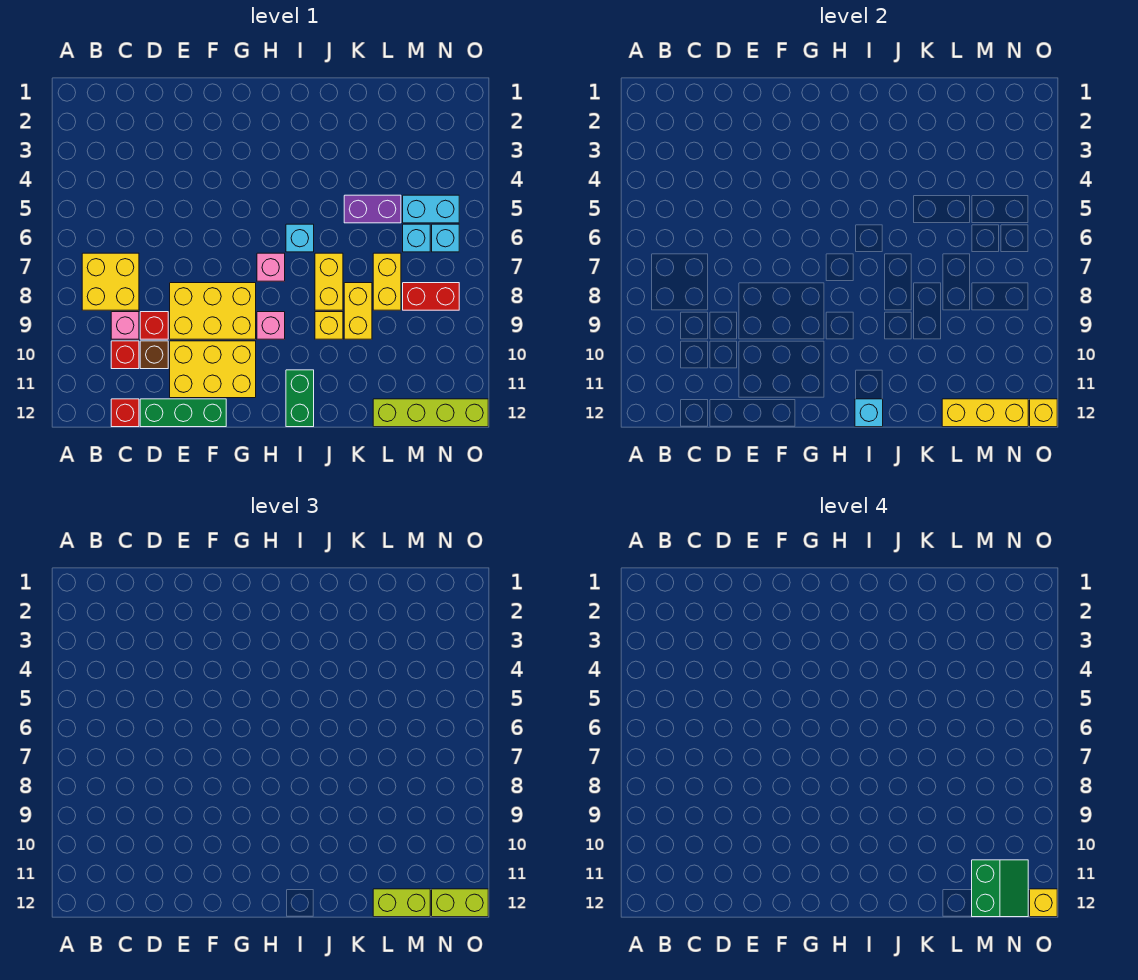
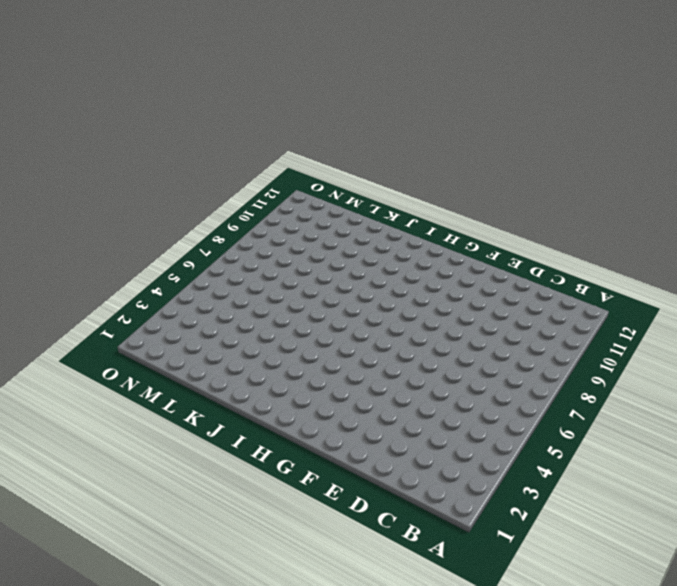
none -> yellow brick B7:C8 level 1
none -> pink brick C9 level 1
none -> red brick C10 level 1
none -> red brick C12 level 1

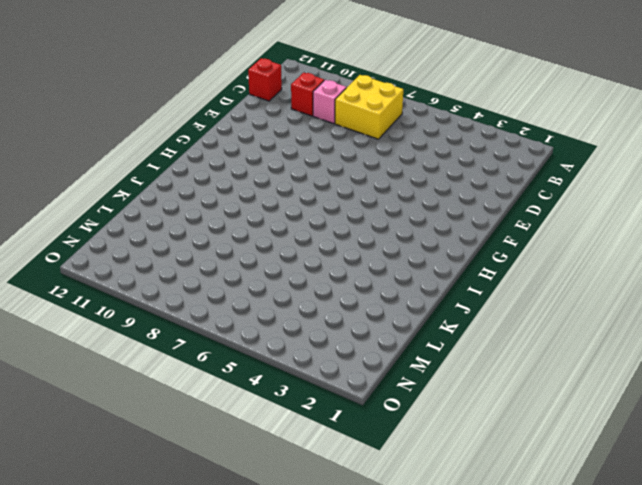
none -> red brick D9 level 1
none -> brown brick D10 level 1
none -> green brick D12:F12 level 1
none -> yellow brick E8:G9 level 1

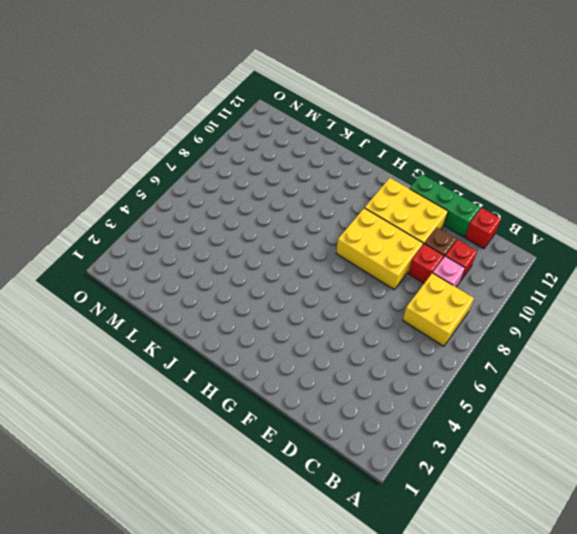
none -> pink brick H7 level 1
none -> pink brick H9 level 1
none -> cyan brick I6 level 1
none -> green brick I11:I12 level 1

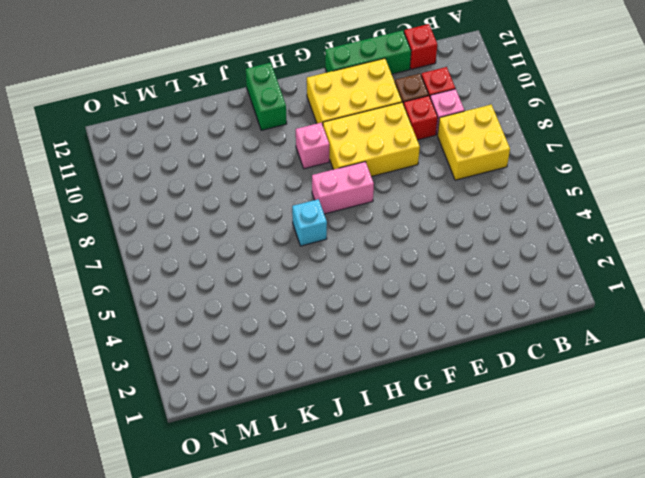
pink brick G7:H7 level 1 -> pink brick H7 level 1
none -> yellow brick J7:J8 level 1
none -> yellow brick J9 level 1
none -> purple brick K5:L5 level 1
none -> yellow brick K8:K9 level 1

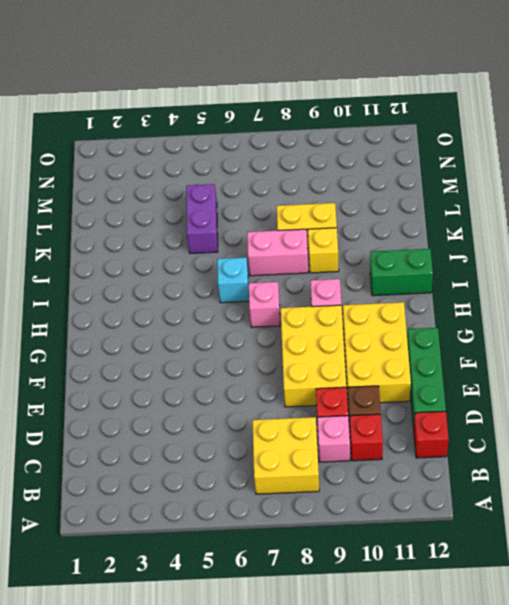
pink brick J7:J8 level 1 -> yellow brick J7:J8 level 1
none -> yellow brick L7:L8 level 1
none -> lime brick L12:O12 level 1
none -> cyan brick M5:N5 level 1
none -> cyan brick M6 level 1

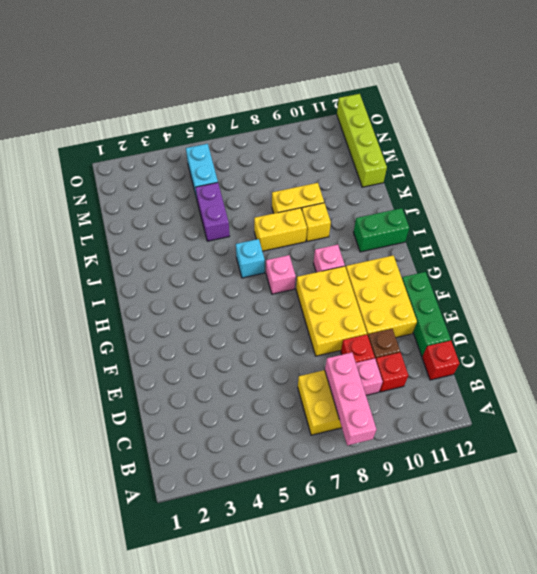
pink brick A8:C8 level 2 -> none
none -> yellow brick L7:L8 level 1
none -> cyan brick M6 level 1
none -> red brick M8:N8 level 1
none -> cyan brick N6 level 1

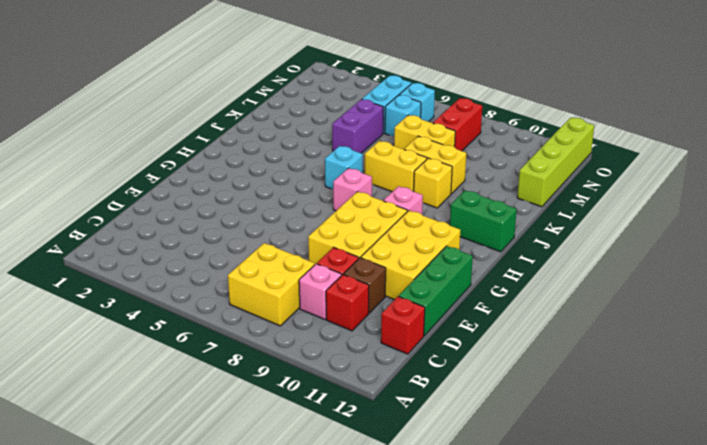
none -> cyan brick I12 level 2
none -> yellow brick L12:N12 level 2
none -> yellow brick O12 level 2
none -> lime brick L12:M12 level 3

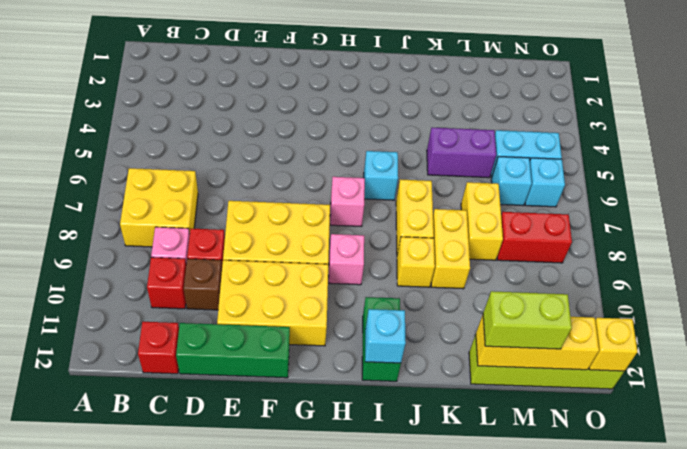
none -> lime brick N12:O12 level 3
none -> green slope M11:N12 level 4 top M
none -> yellow brick O12 level 4

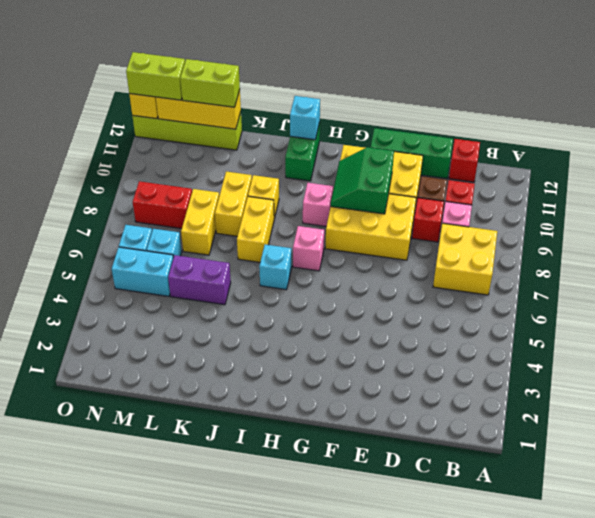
green slope F9:G10 level 2 top F -> green slope M11:N12 level 4 top M
none -> yellow brick O12 level 4

